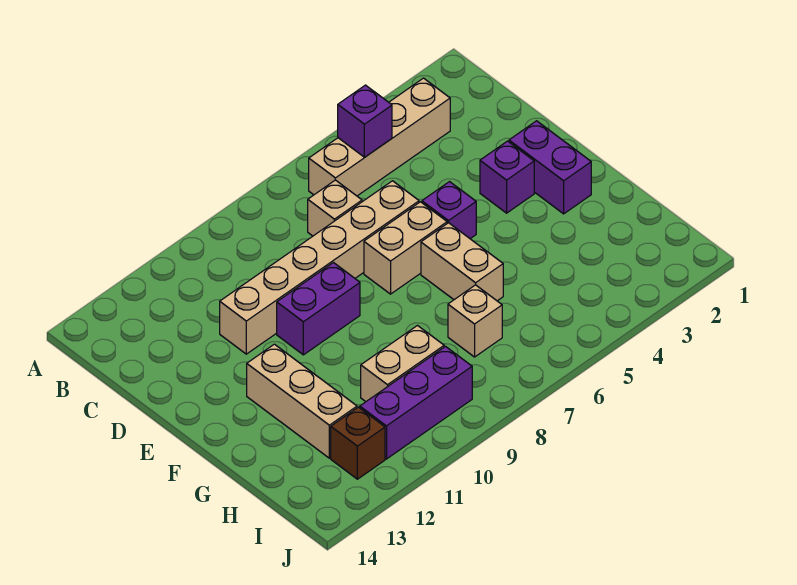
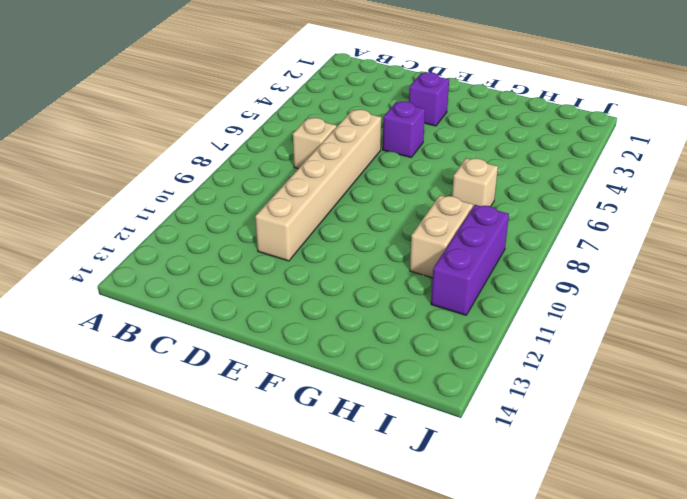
none -> tan brick B3:B6 level 1
none -> purple brick E2:F2 level 1
none -> tan brick E6:E7 level 1

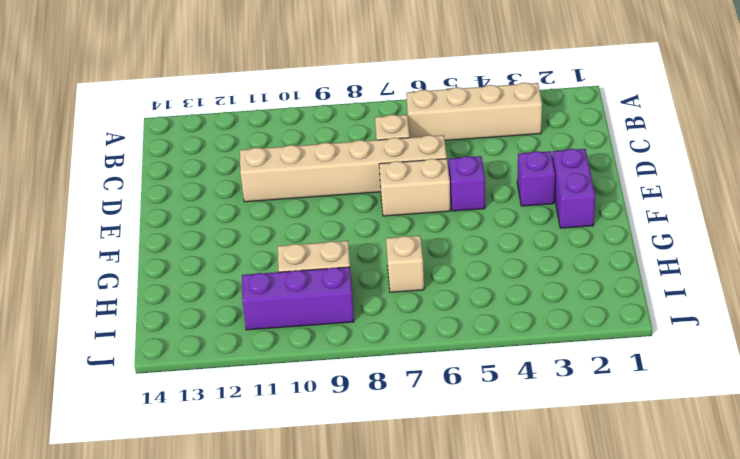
none -> purple brick E9:E10 level 1
none -> tan brick F6:G6 level 1
none -> tan brick F12:H12 level 1

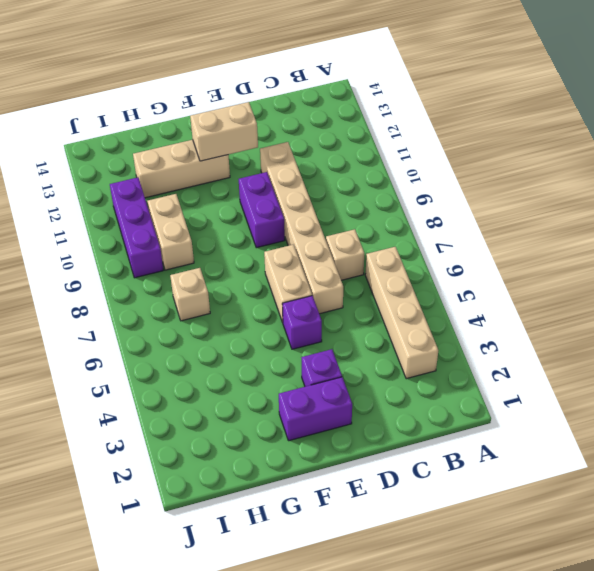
tan brick E12:F12 level 2 -> tan brick F6:G6 level 1
none -> brown brick I12 level 1
none -> purple brick B5 level 2

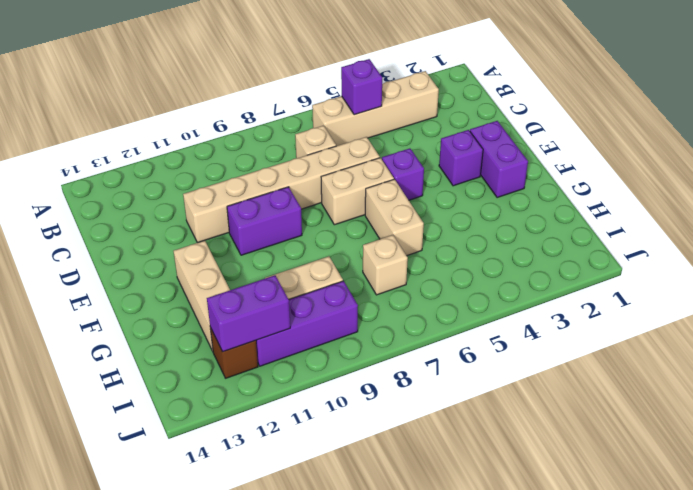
purple brick I11:I12 level 2 -> none

